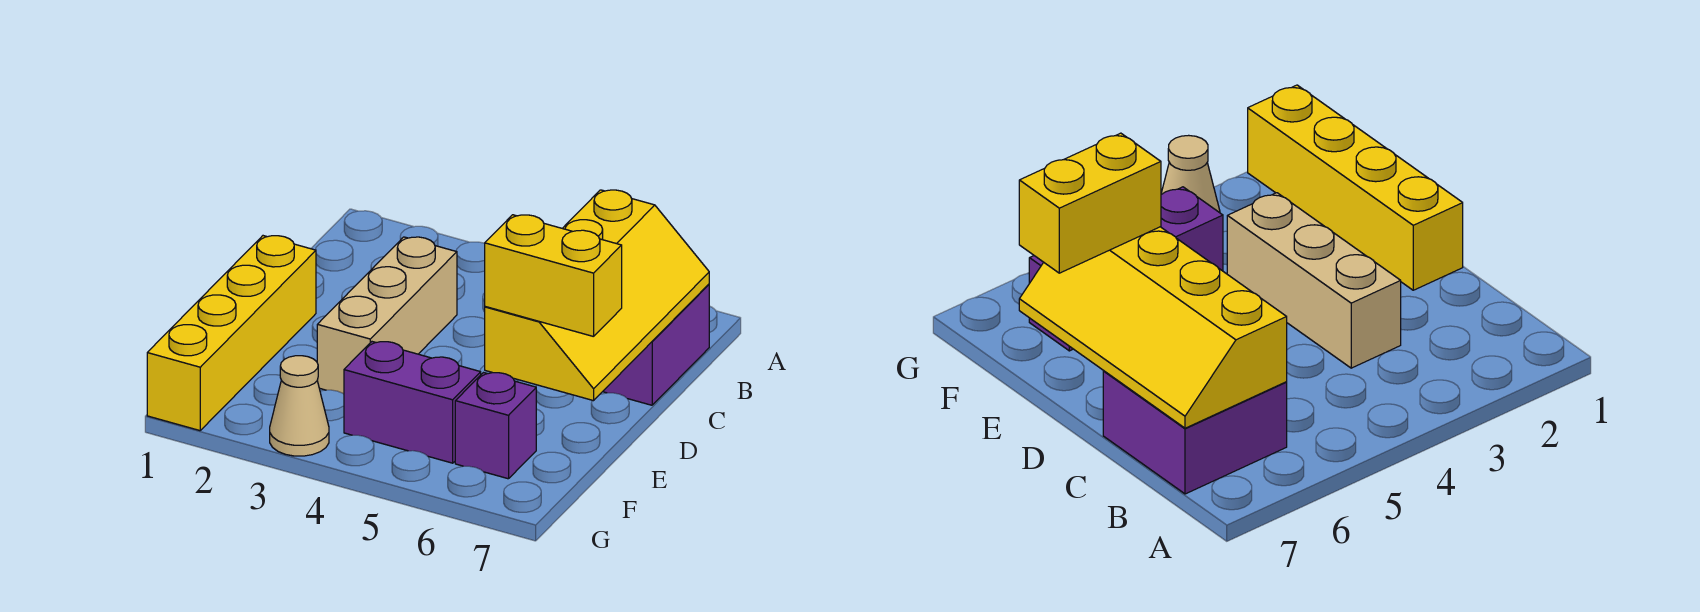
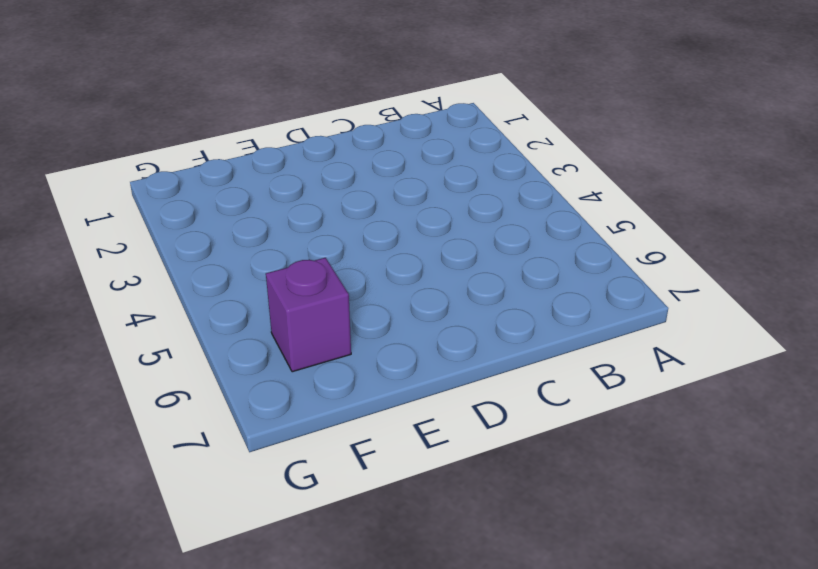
none -> purple brick B6:C7 level 1
none -> tan brick C3:E3 level 1

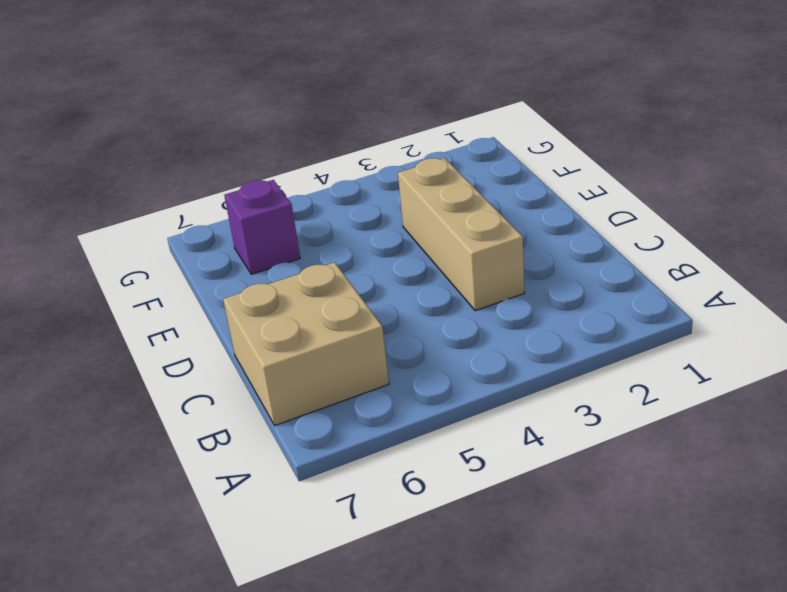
tan brick B6:C7 level 1 -> purple brick B6:C7 level 1
none -> yellow brick D1:G1 level 1
none -> purple brick F4:F5 level 1

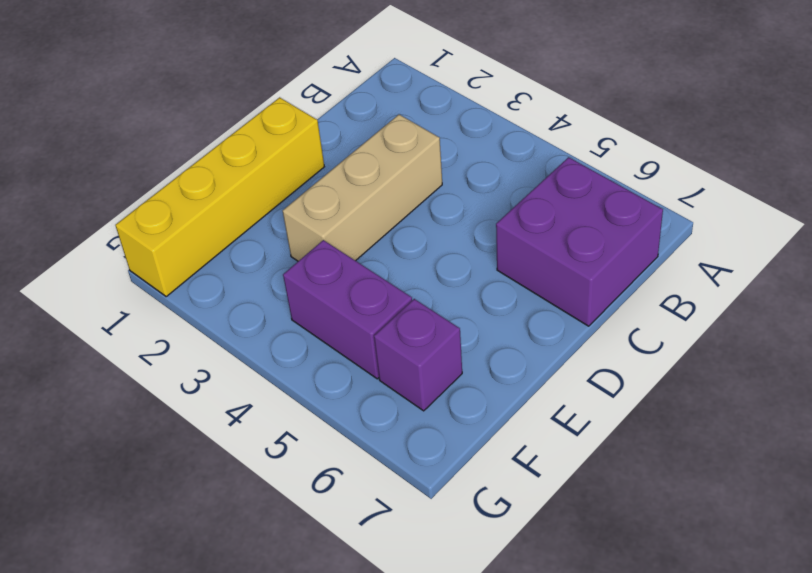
none -> tan cone G3 level 1
none -> yellow slope B6:E7 level 2 top 6

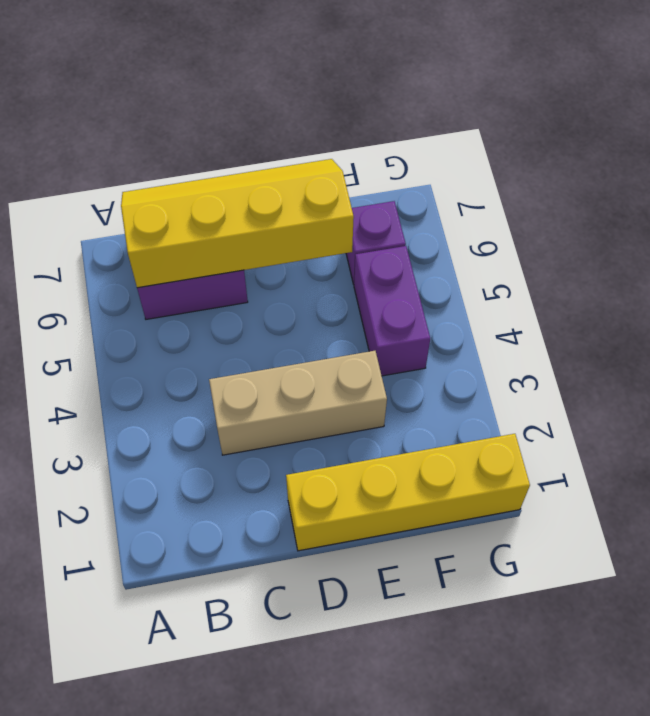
none -> tan cone G3 level 1
none -> yellow brick E6:E7 level 3

